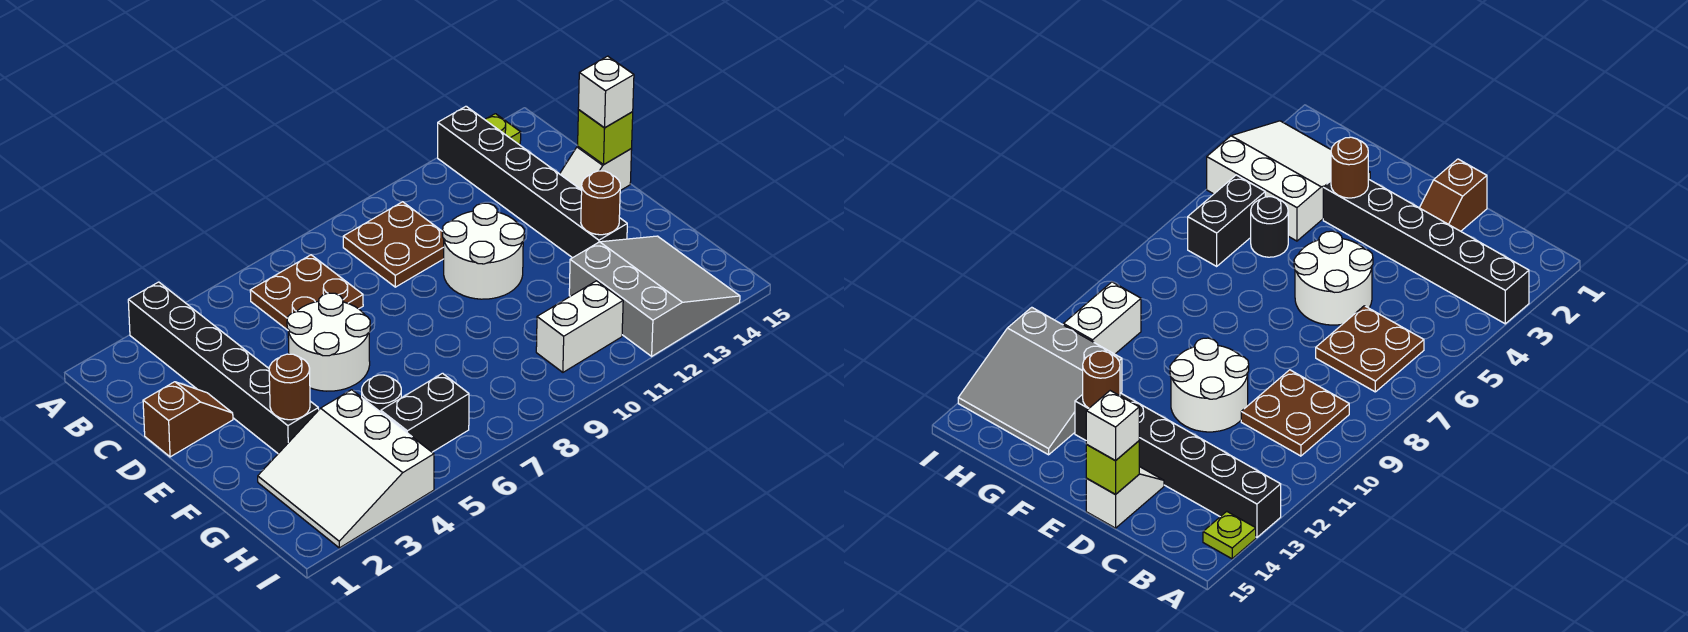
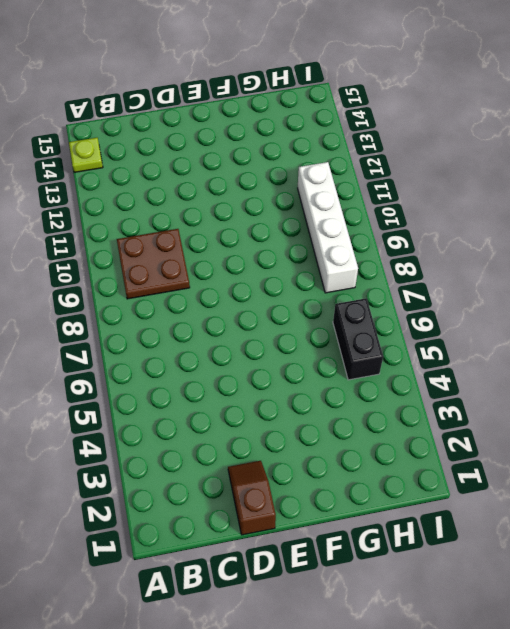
white brick H8:H11 level 1 -> white brick H10:H11 level 1
none -> black brick A3:F3 level 1
none -> black brick A13:F13 level 1
none -> brown plate B6:C7 level 1

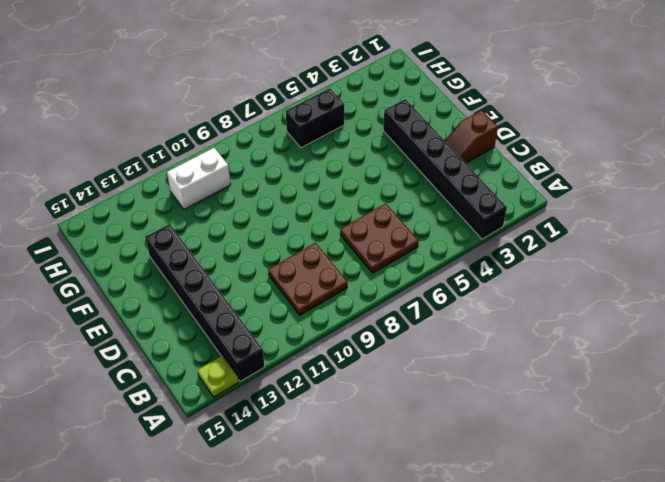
none -> white round brick D5:E6 level 1
none -> white round brick D10:E11 level 1
none -> white slope D14:D15 level 1 top 15

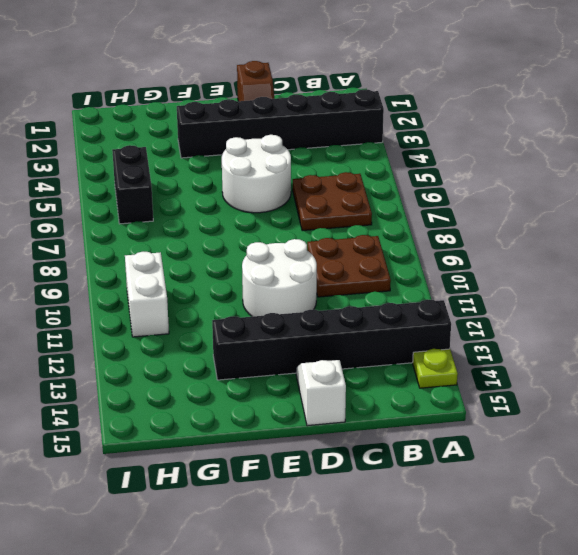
none -> white slope G2:I4 level 1 top 4
none -> black round brick G5 level 1
none -> grey slope G12:I14 level 1 top 12

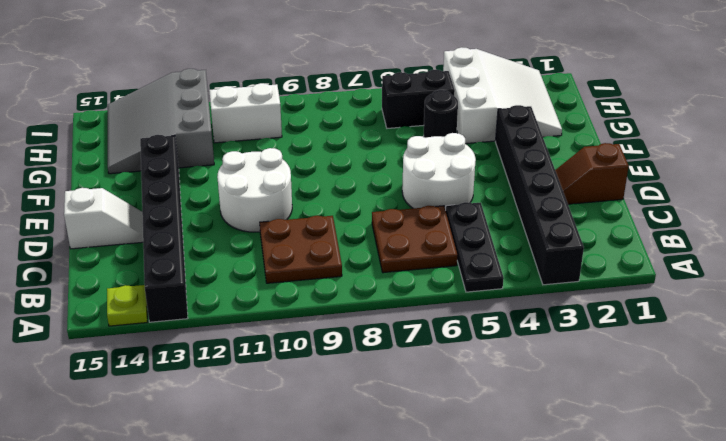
black plate A5:C5 level 1 -> none
none -> lime brick D15 level 2
none -> brown round brick F3 level 2
none -> brown round brick F13 level 2

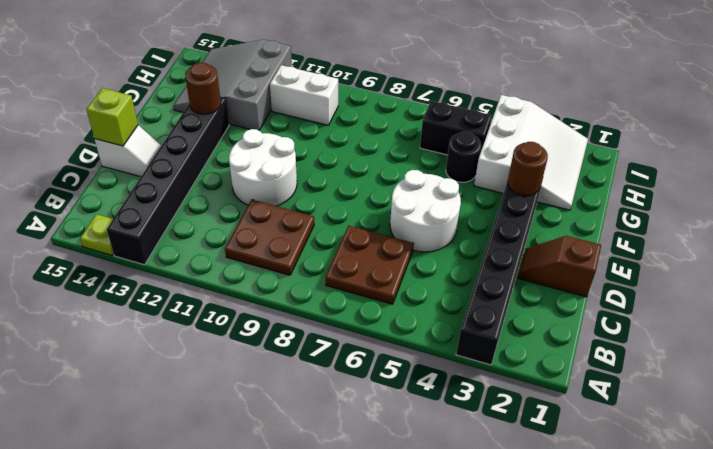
none -> white brick D15 level 3

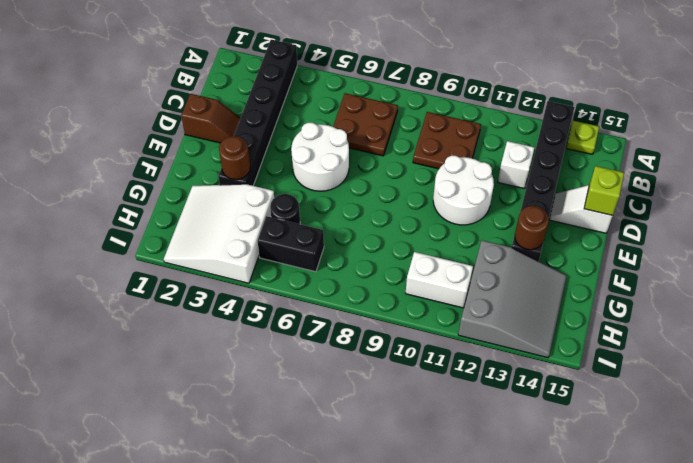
white brick C12 level 1 -> white brick D15 level 3

